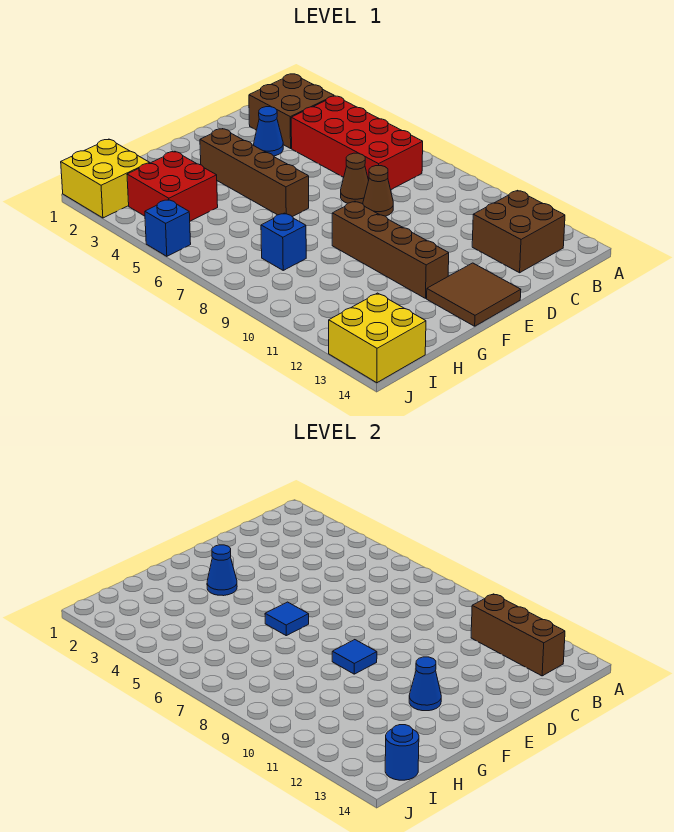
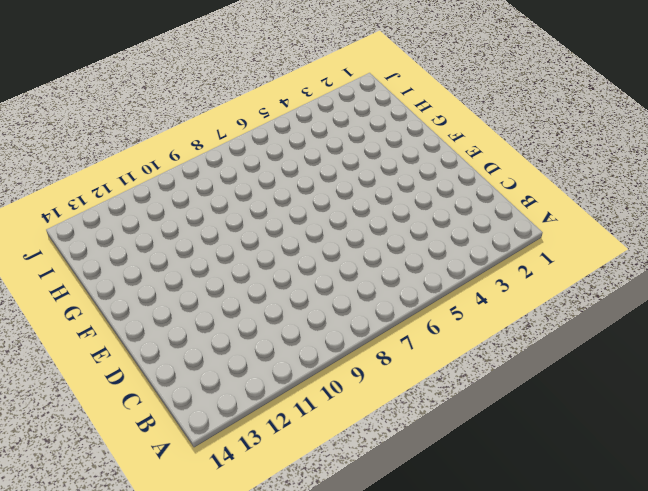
none -> brown brick B2:C3 level 1
none -> red brick B4:C7 level 1
none -> brown brick B12:C13 level 1

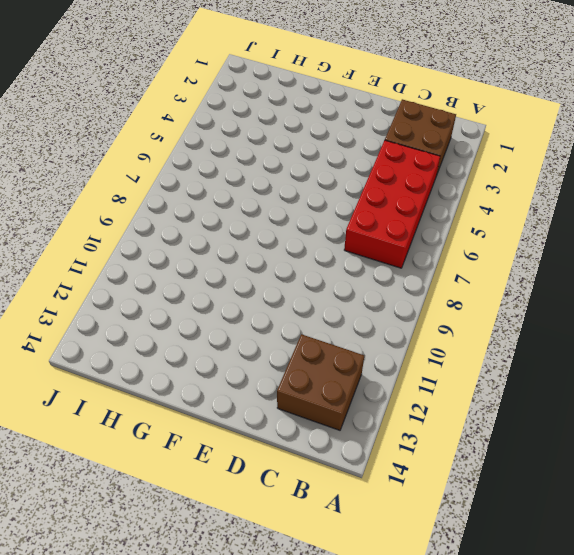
none -> blue cone D3 level 1
none -> brown cone D7 level 1
none -> brown cone D8 level 1

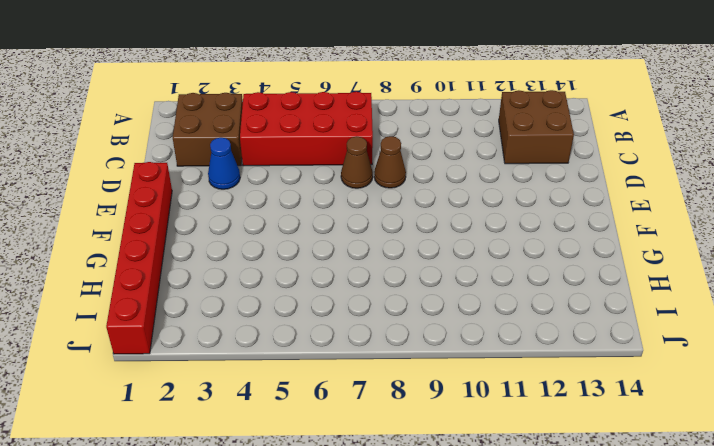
red brick E1:J1 level 1 -> yellow brick I1:J2 level 1
none -> brown tile E13:F14 level 1
none -> brown brick F3:F6 level 1
none -> brown brick F9:F12 level 1

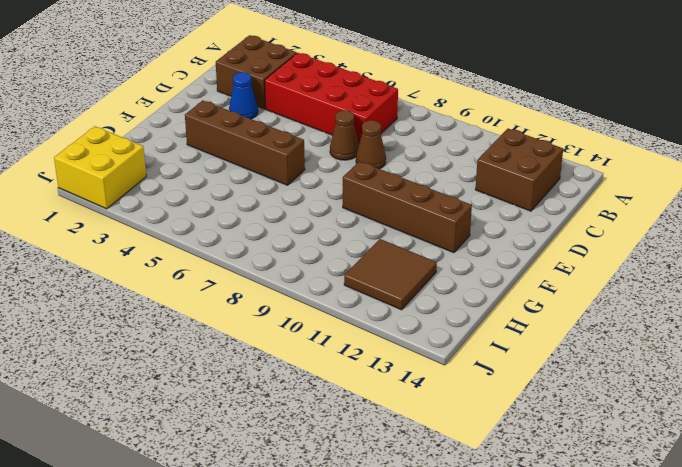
brown tile H11:I12 level 1 -> brown tile E13:F14 level 1
none -> red brick H3:I4 level 1
none -> blue brick H8 level 1
none -> yellow brick I13:J14 level 1

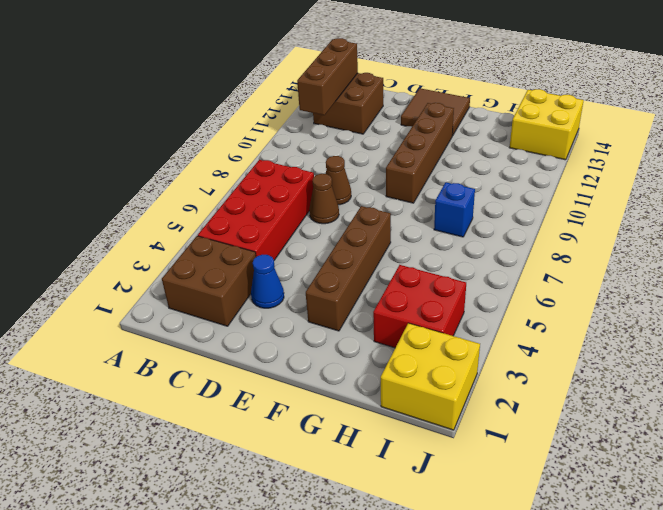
none -> blue brick J5 level 1
none -> blue cone F3 level 2
none -> blue tile F6 level 2

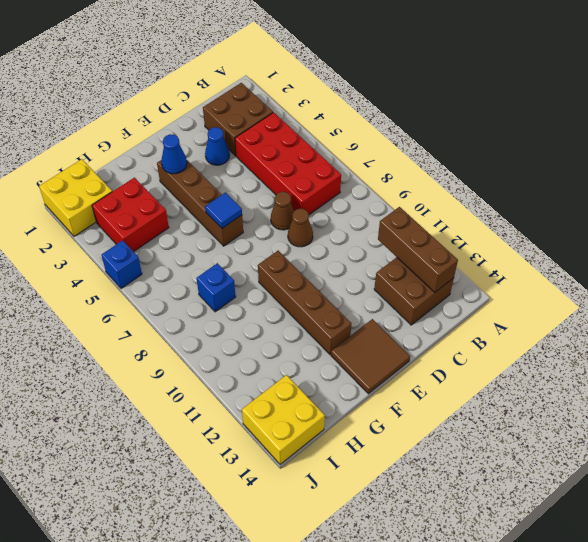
none -> blue tile F9 level 2
none -> blue cone F12 level 2
none -> blue round brick I14 level 2

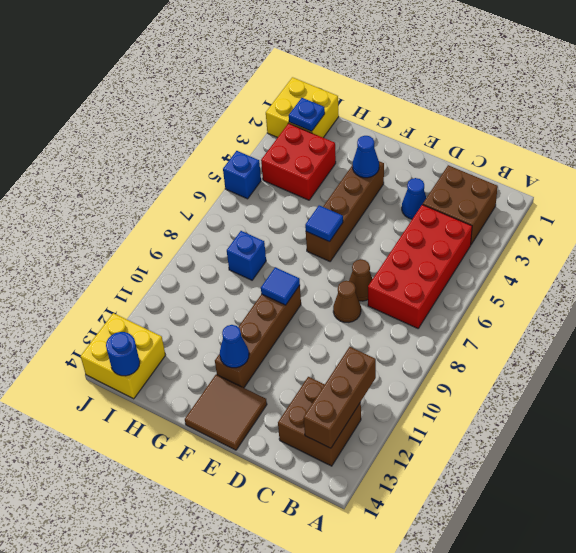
blue plate I2 level 2 -> none

